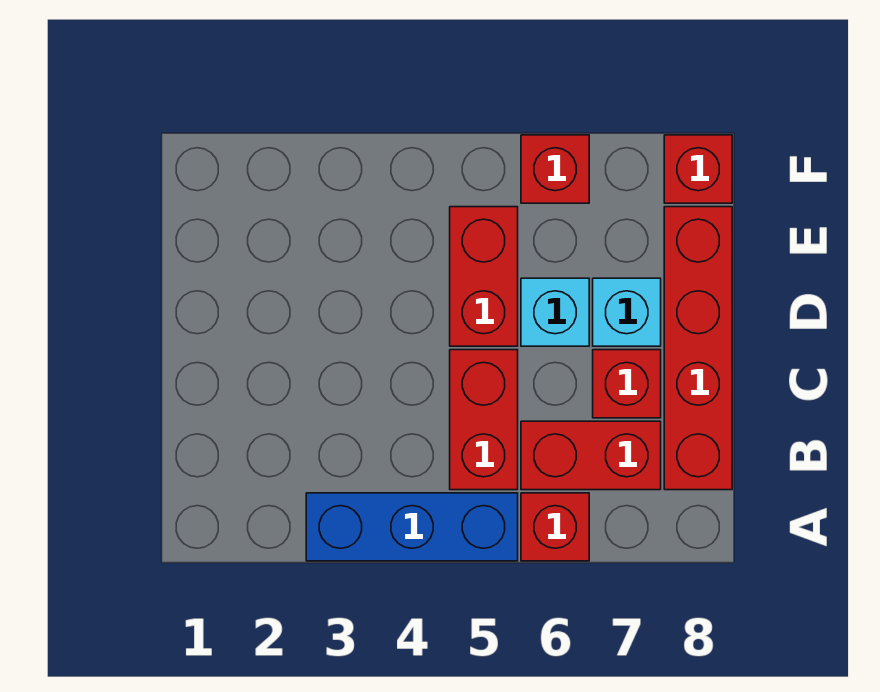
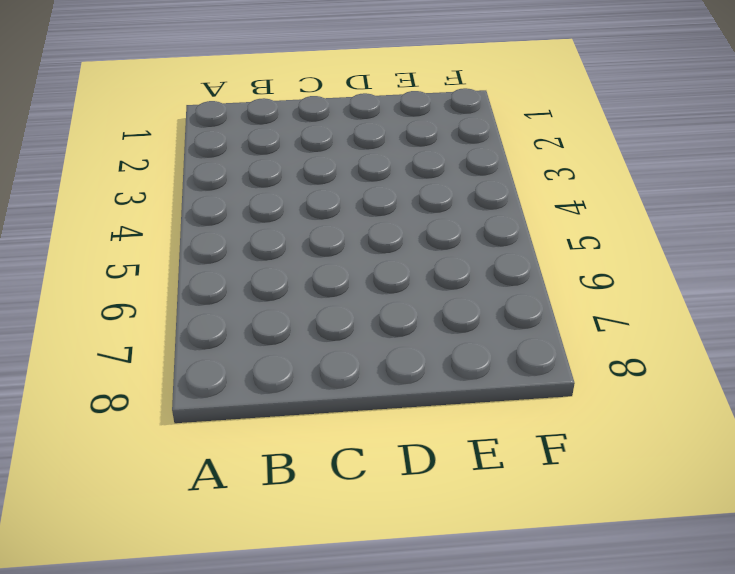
none -> blue brick A3:A5 level 1
none -> red brick A6 level 1

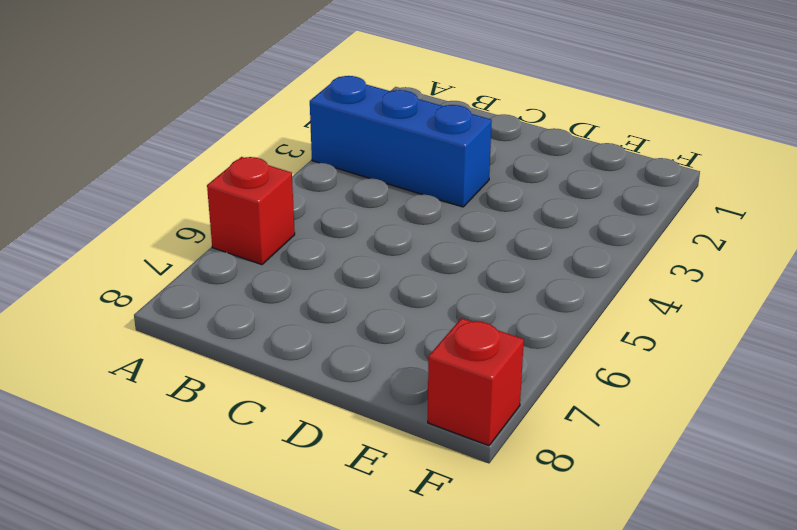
blue brick A3:C3 level 1 -> blue brick A3:A5 level 1
none -> red brick B5:C5 level 1
none -> red brick B6:B7 level 1

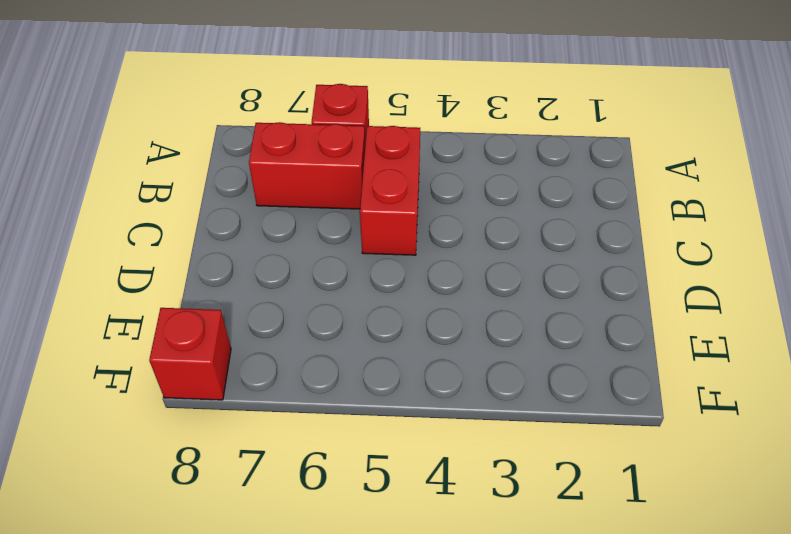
none -> blue brick A3:A5 level 1
none -> red brick B8:E8 level 1

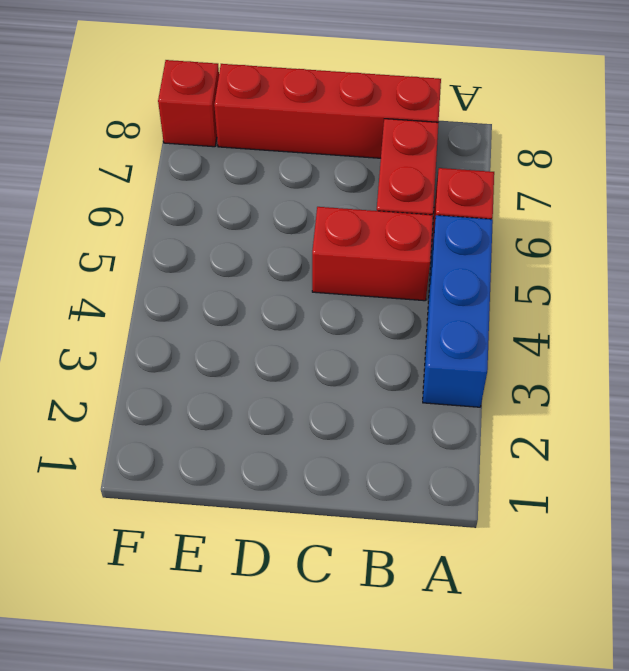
none -> red brick C7 level 1
none -> red brick D5:E5 level 1

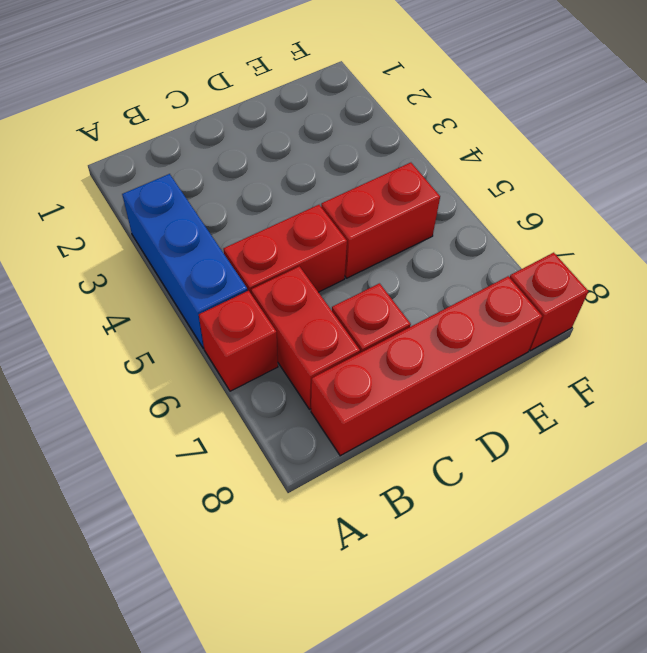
none -> cyan brick D6 level 1
none -> cyan brick D7 level 1

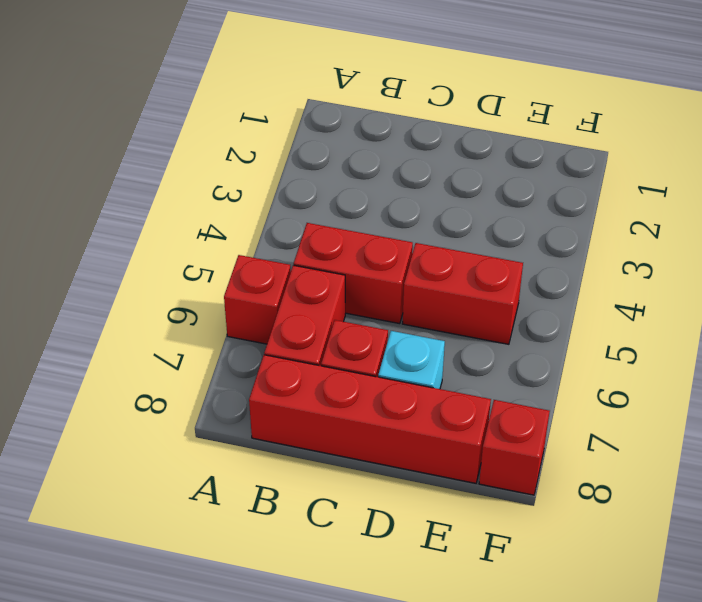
none -> blue brick A3:A5 level 1
none -> cyan brick D6 level 1

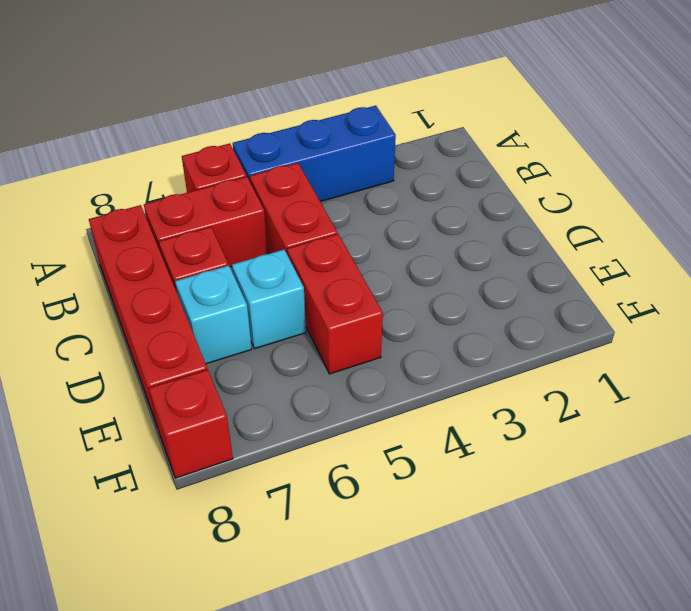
none -> red brick F6 level 1

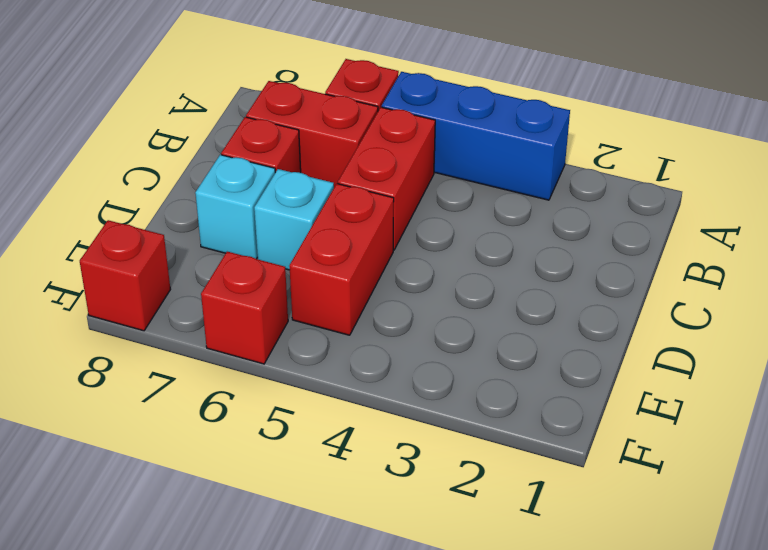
none -> red brick B8:E8 level 1

